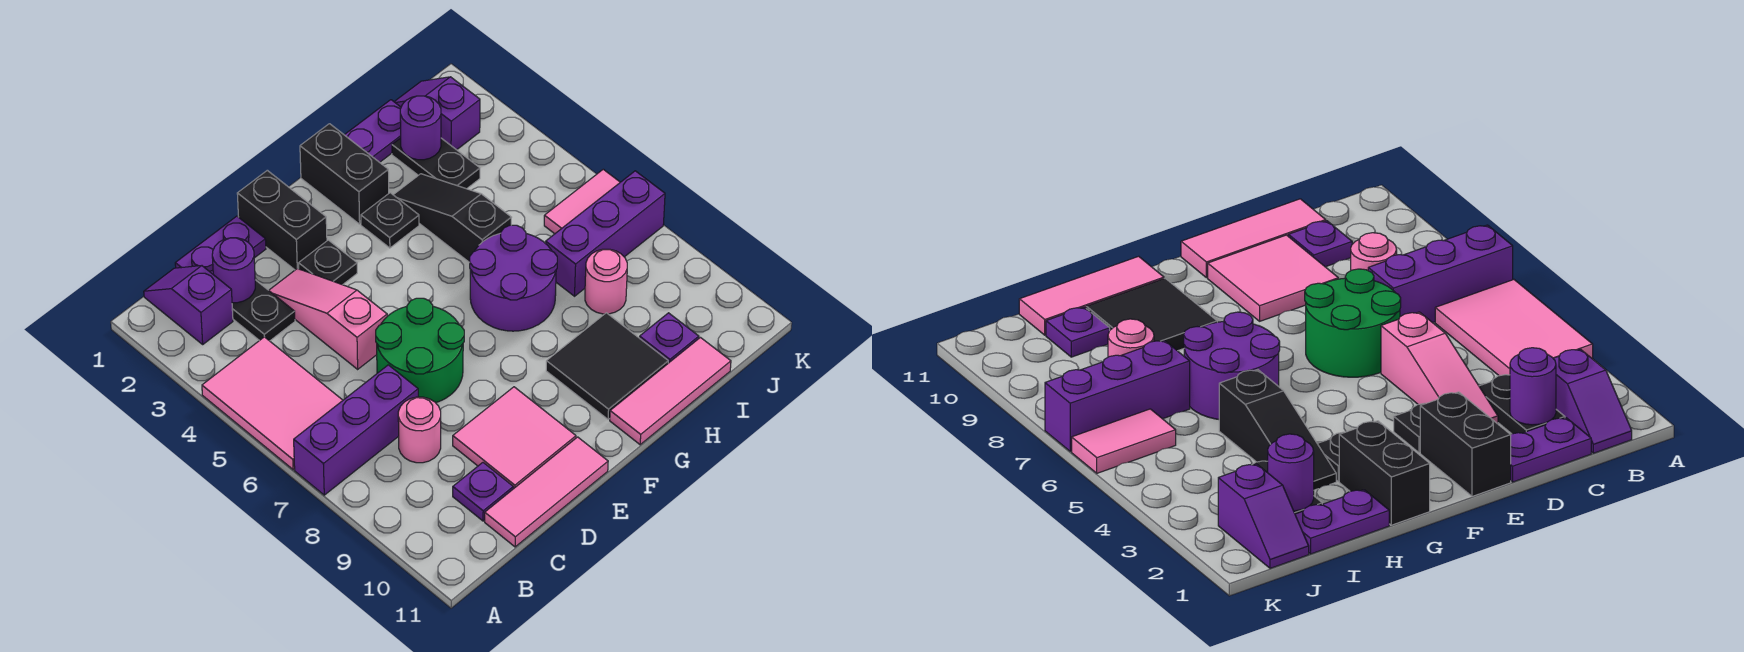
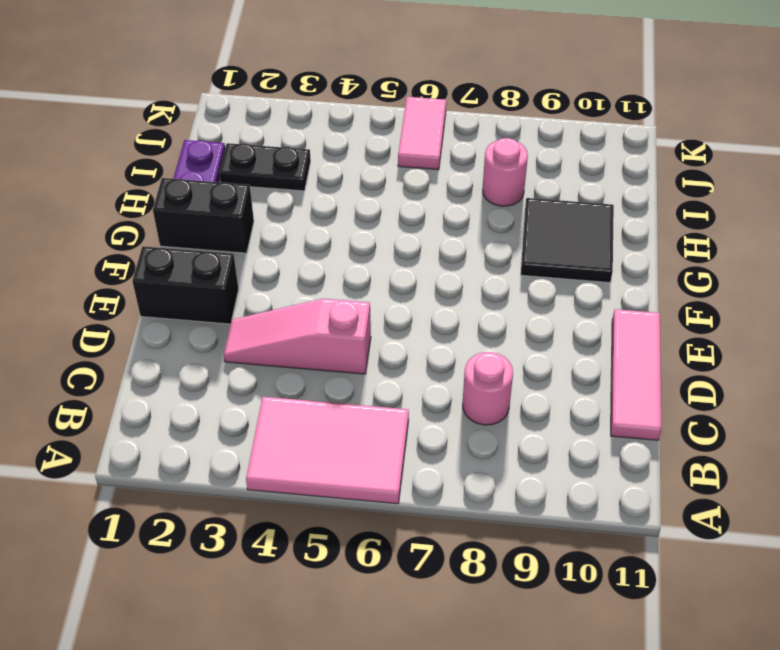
none -> purple brick A7:C7 level 1
none -> purple slope B1:B2 level 1 top 2
none -> purple plate C1:D1 level 1

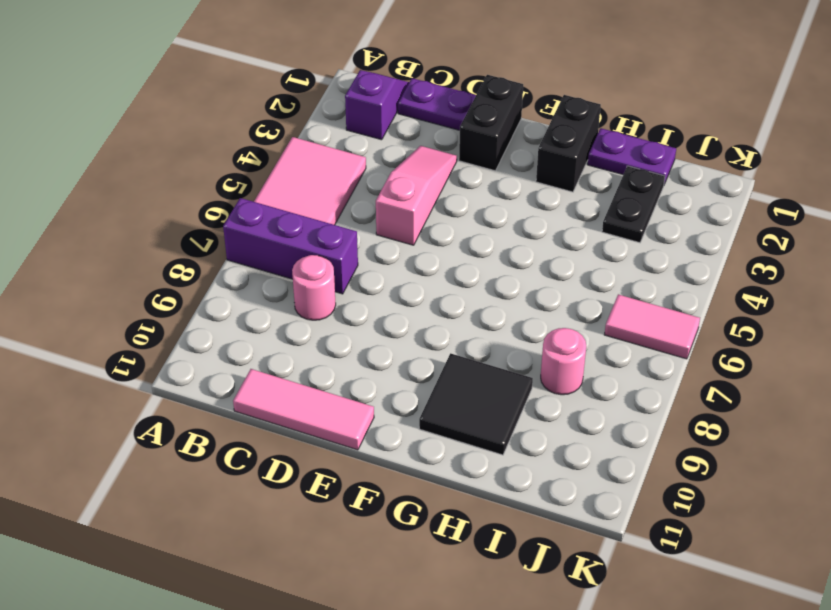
none -> black plate C2:C3 level 1
none -> purple plate C10 level 1
none -> green round brick D6:E7 level 1

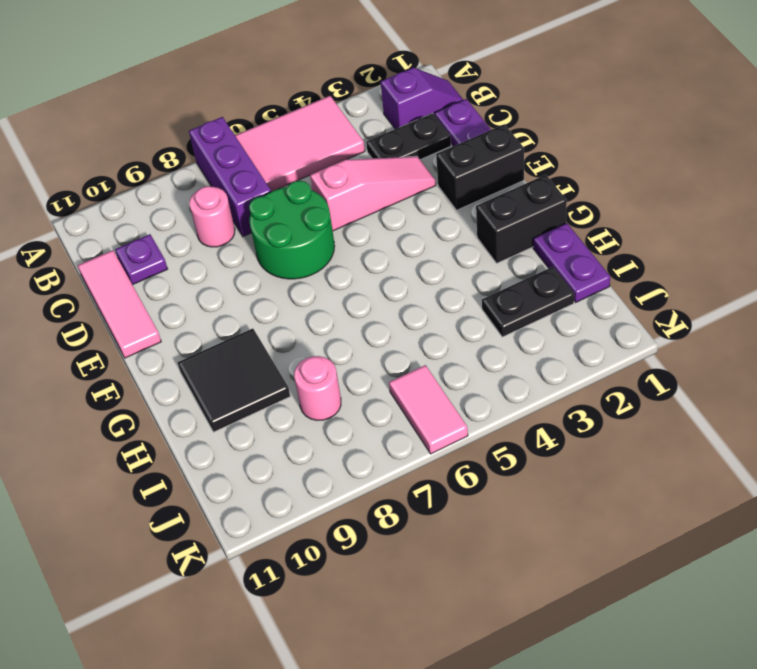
none -> pink tile D9:E10 level 1
none -> black plate E3 level 1
none -> black plate G3 level 1

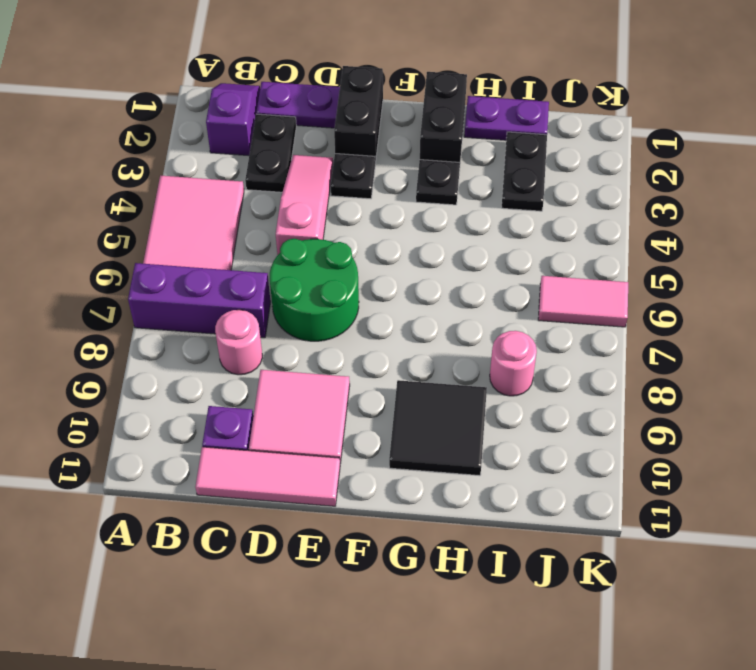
none -> purple round brick G6:H7 level 1
none -> pink tile G11:I11 level 1
none -> black slope H3:H5 level 1 top 5

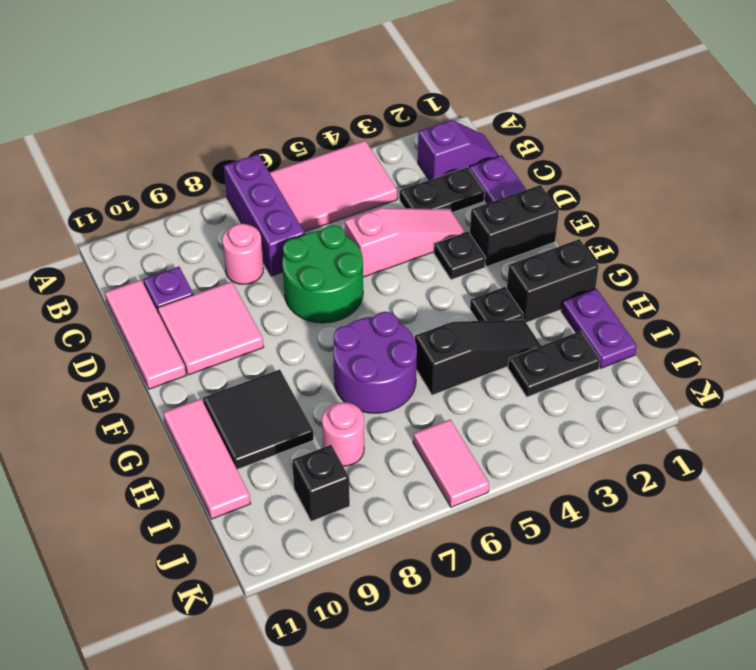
black brick J9 level 1 -> none
none -> purple brick I7:K7 level 1
none -> purple plate I10 level 1
none -> purple slope J1:J2 level 1 top 2

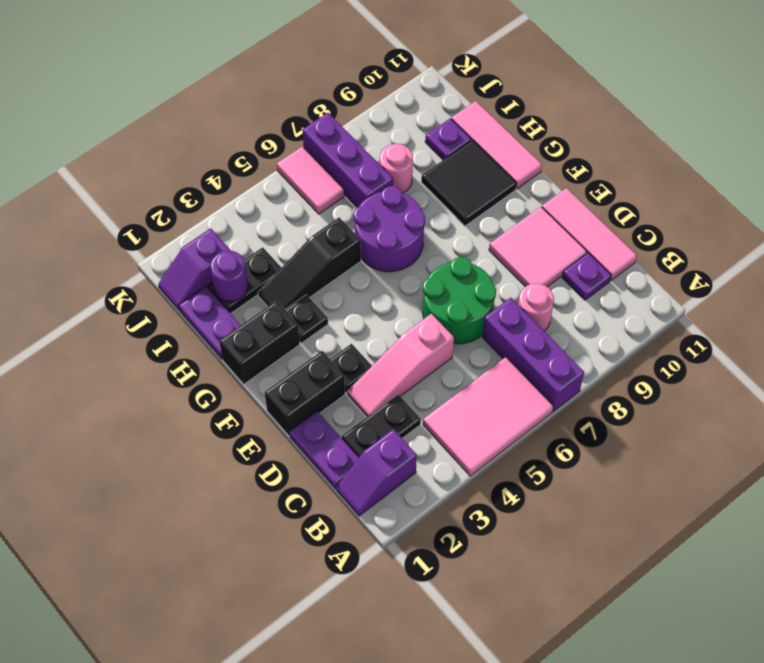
none -> purple round brick C2 level 2

